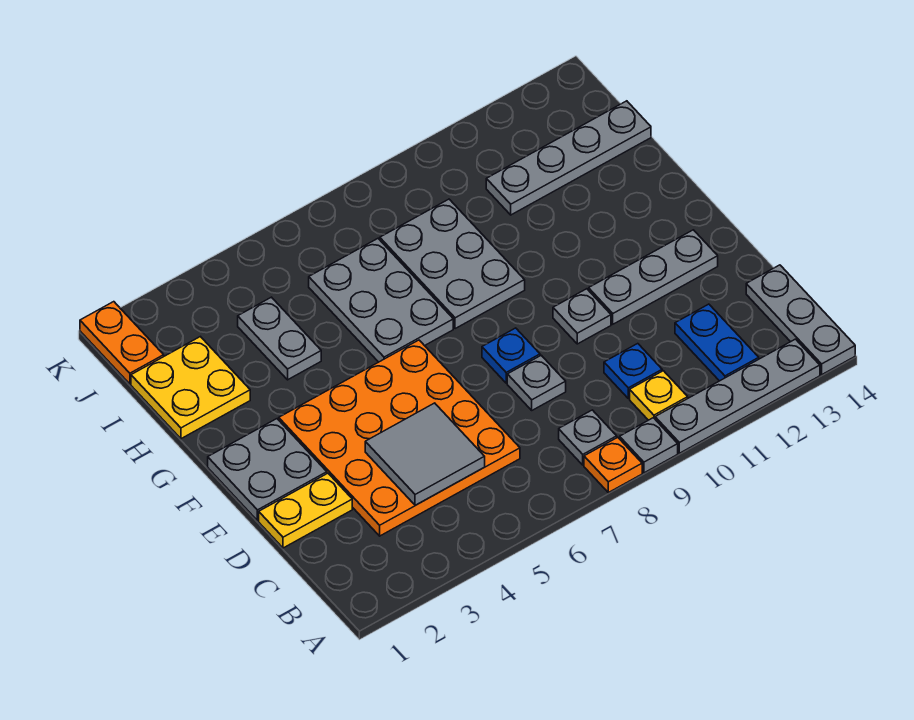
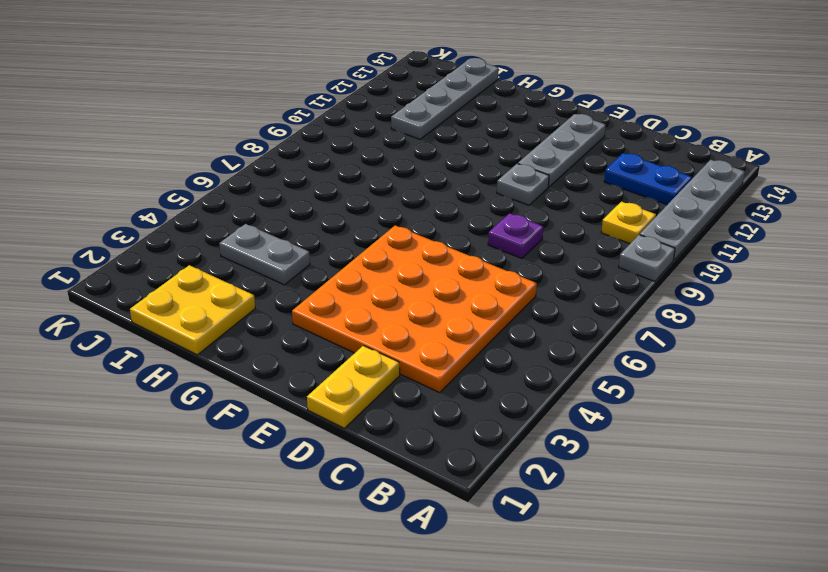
purple plate D8 level 1 -> grey plate D8 level 1
none -> orange plate A8 level 1
none -> grey plate A14:C14 level 1
none -> grey plate B8 level 1

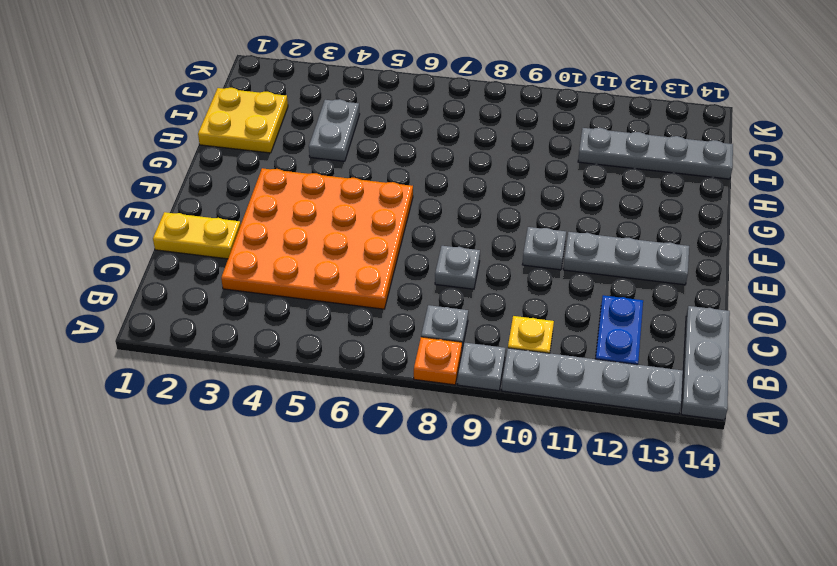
none -> blue plate C10 level 1
none -> grey plate E1:F2 level 1
none -> blue plate E8 level 1

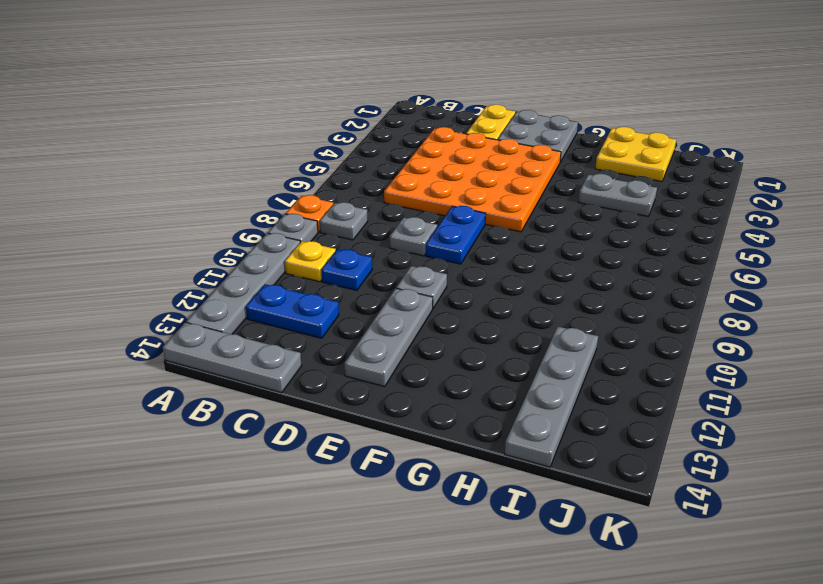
blue plate E7:E8 level 1 -> blue plate E8 level 1
none -> grey plate G6:I7 level 1
none -> grey plate G8:I9 level 1
none -> orange plate J1:K1 level 1

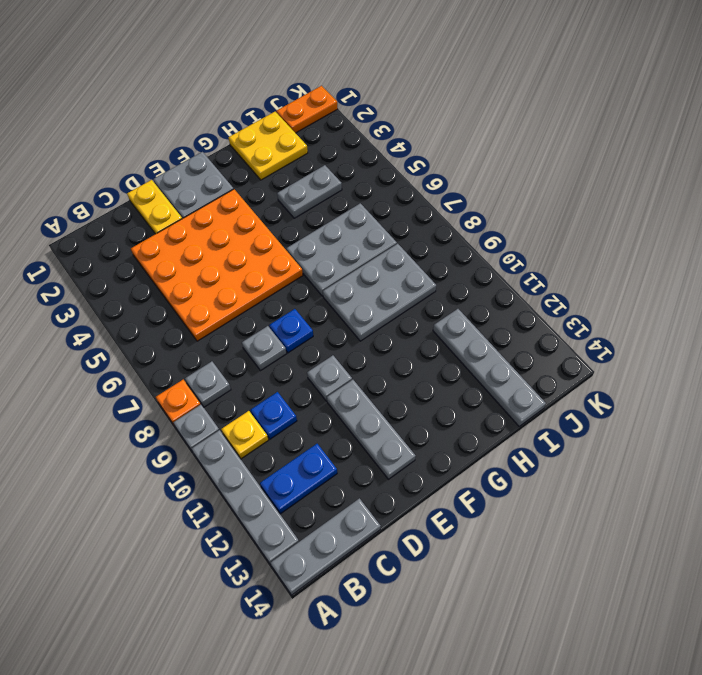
none -> grey tile C4:D5 level 2

